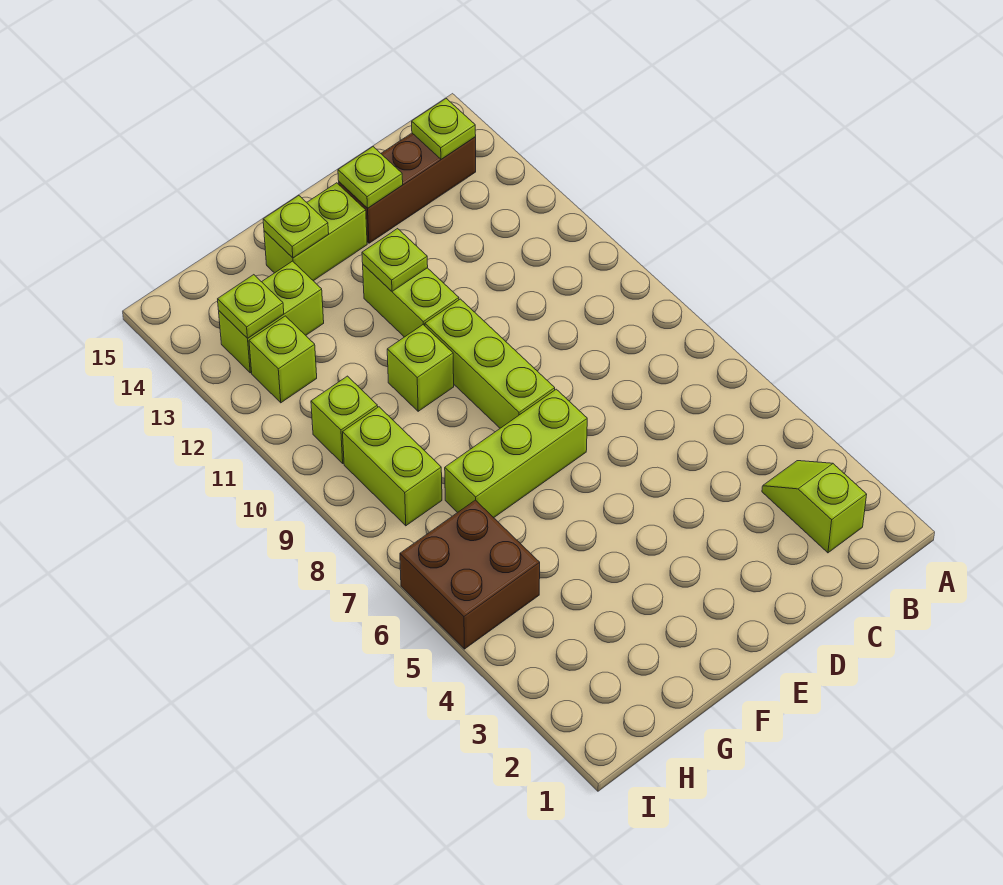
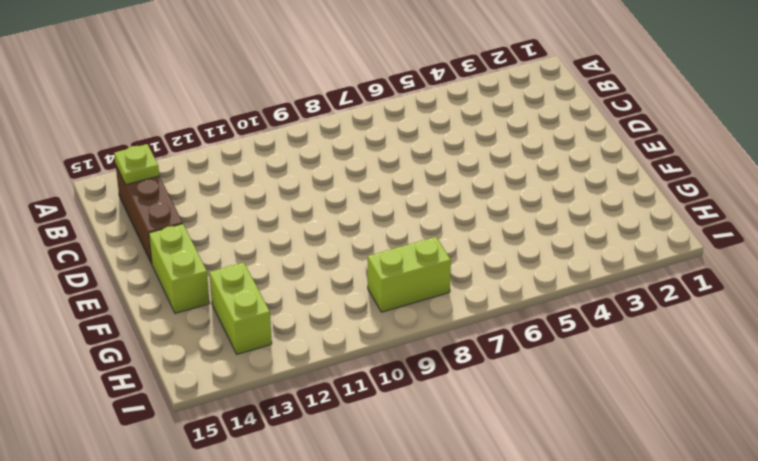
none -> lime slope B2:B3 level 1 top 2
none -> lime brick E7:G7 level 1
none -> lime brick E8:E10 level 1

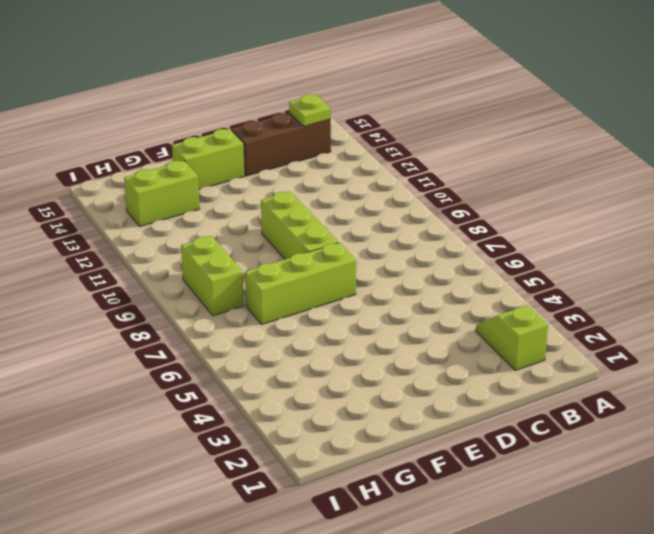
none -> lime brick E11:E12 level 1
none -> lime brick F10 level 1
none -> brown brick H5:I6 level 1

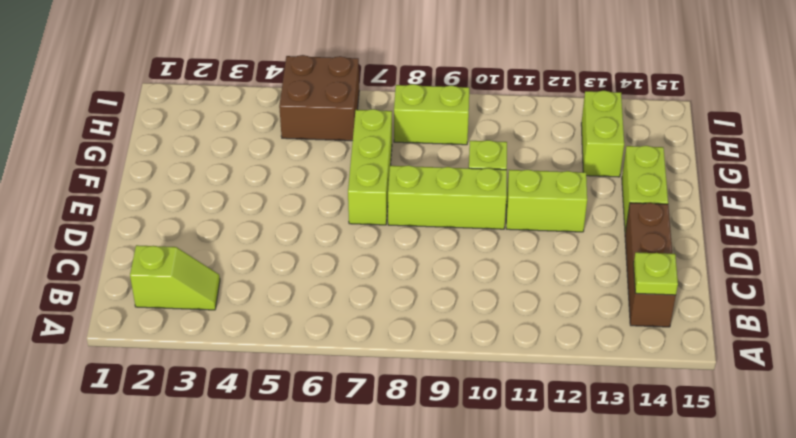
none -> lime brick H10 level 1
none -> lime brick H12 level 1
none -> lime plate D14 level 2

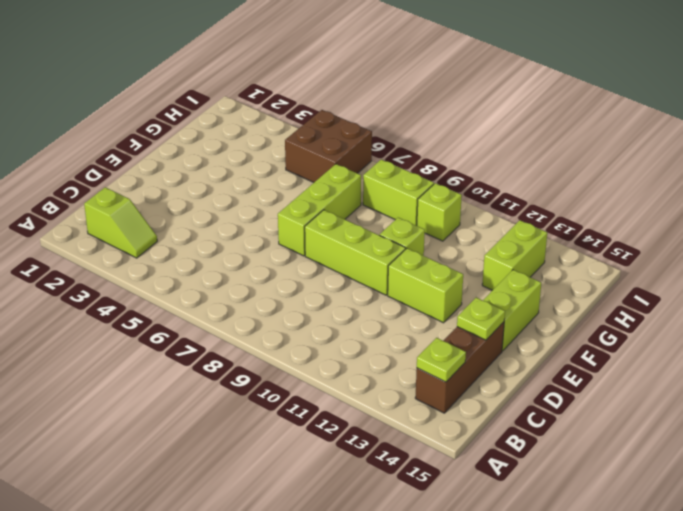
none -> lime brick H12 level 1
none -> lime plate E12 level 2
none -> lime plate F14 level 2

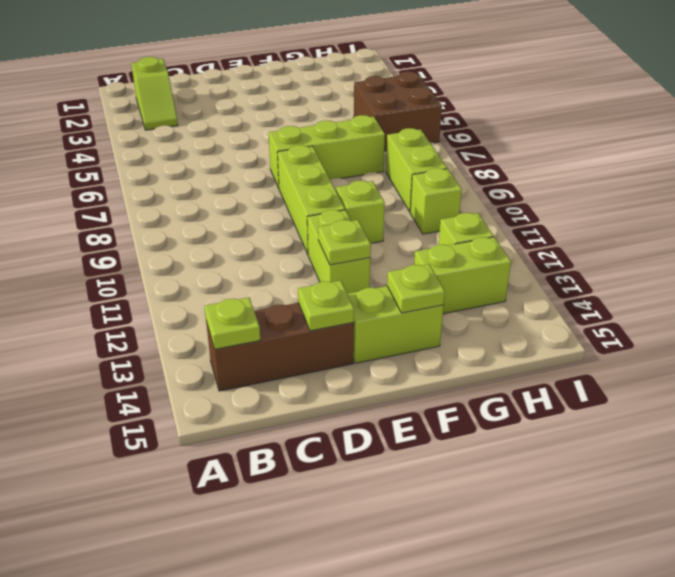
none -> lime plate H13 level 2

